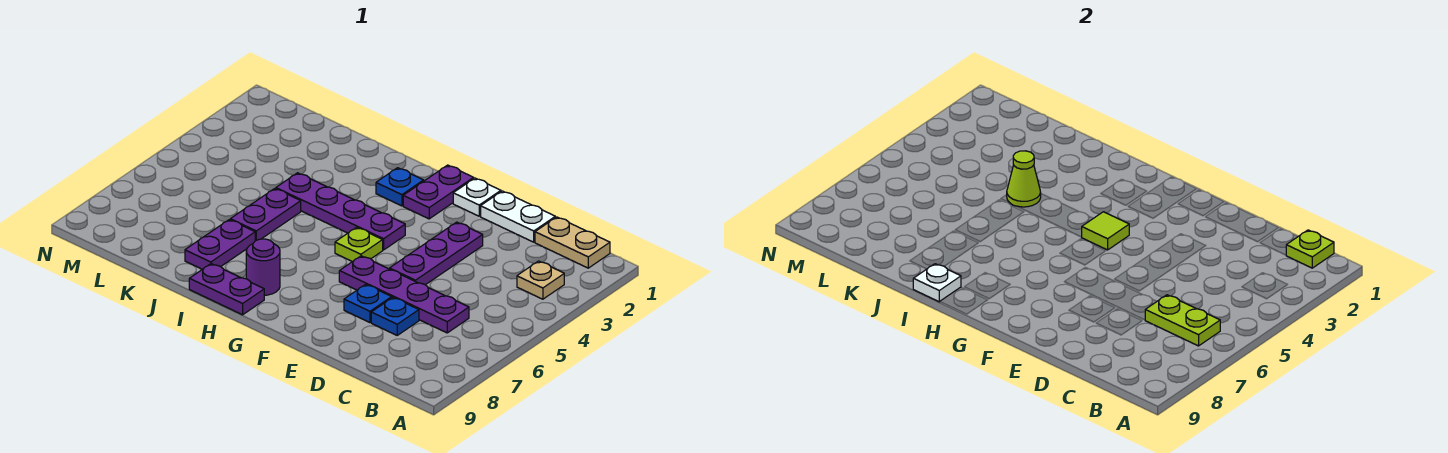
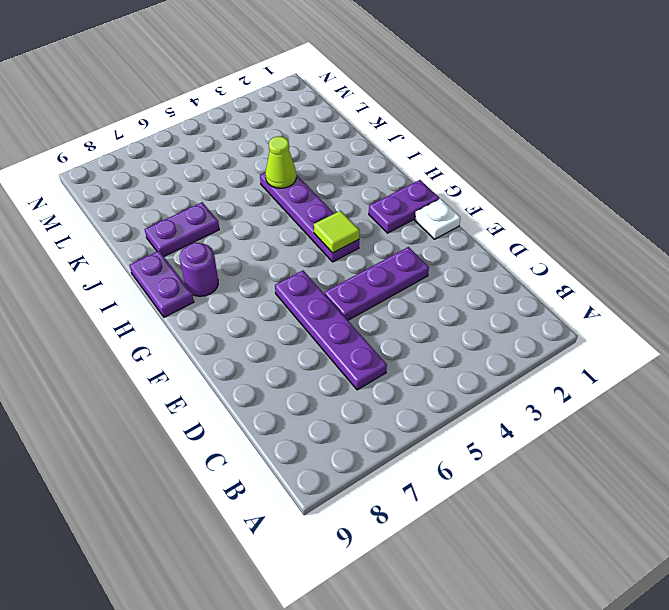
none -> tan plate B1:C1 level 1
none -> tan plate B3 level 1
none -> white plate D1:E1 level 1

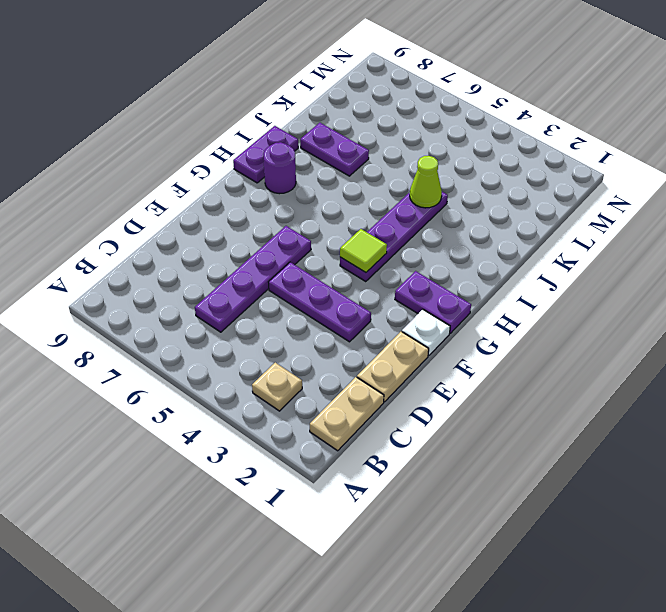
tan plate D1:E1 level 1 -> white plate D1:E1 level 1
none -> blue plate D7 level 1
none -> blue plate E7 level 1
none -> lime plate G5 level 1

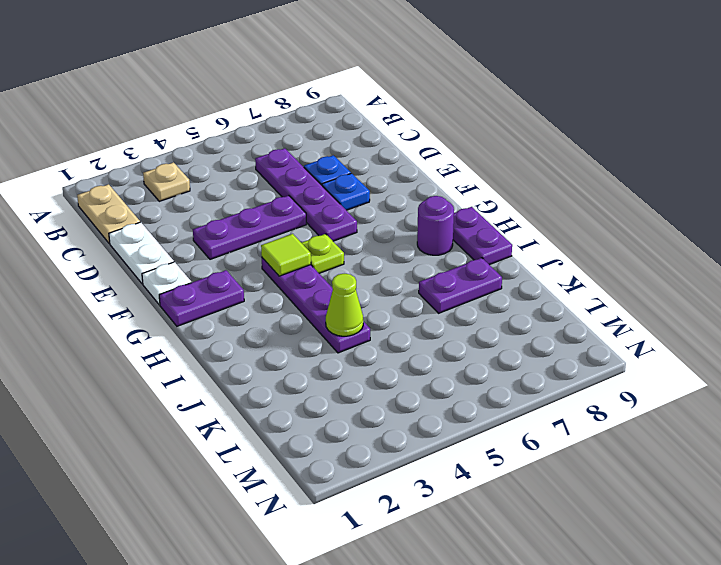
none -> blue plate H2 level 1
none -> purple plate J5:J6 level 1
none -> lime plate B1 level 2

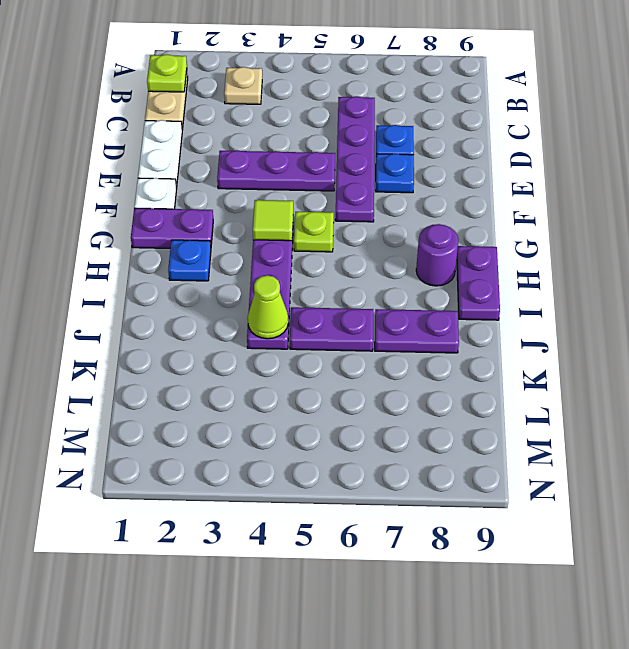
none -> lime plate B6:C6 level 2
none -> white plate I9 level 2

